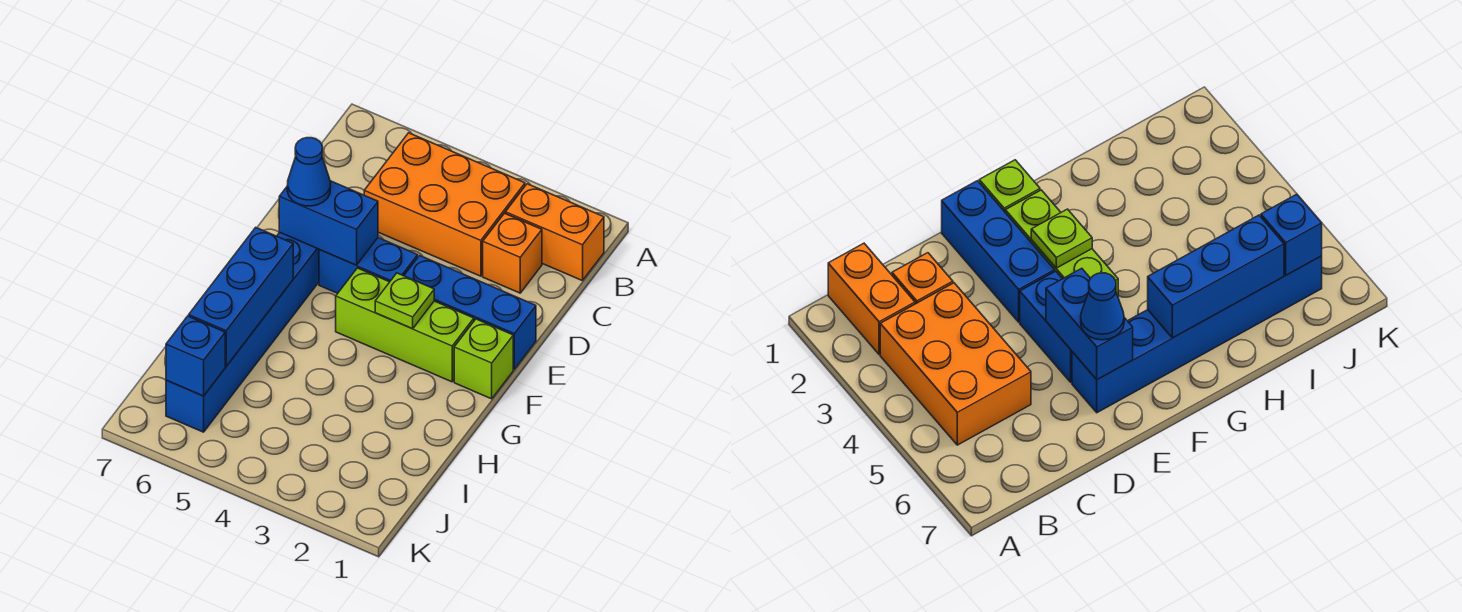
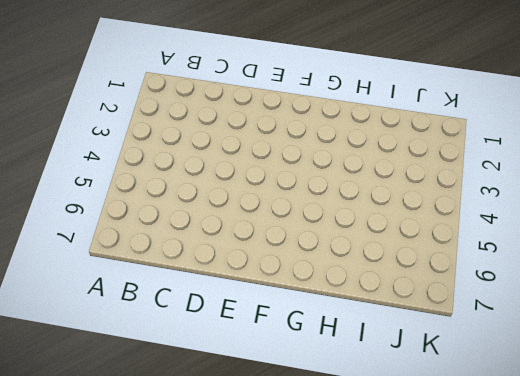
none -> orange brick B1:B2 level 1
none -> orange brick B3:C5 level 1
none -> orange brick C2 level 1

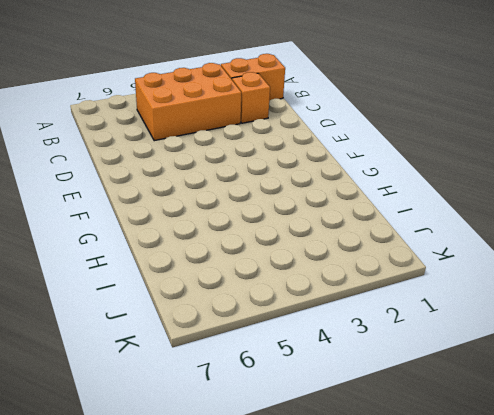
none -> blue brick E1:E3 level 1
none -> blue brick E4:E5 level 1
none -> blue brick E6:J6 level 1

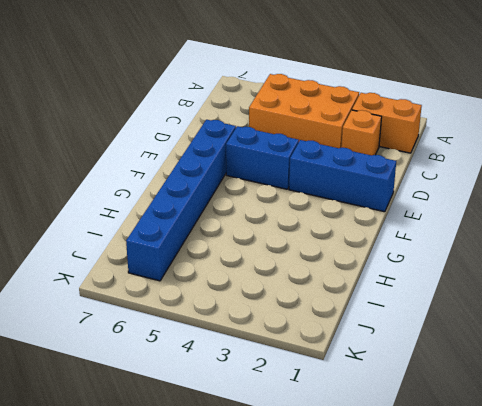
none -> lime brick F1 level 1
none -> lime brick F2:F4 level 1
none -> blue brick E5:E6 level 2

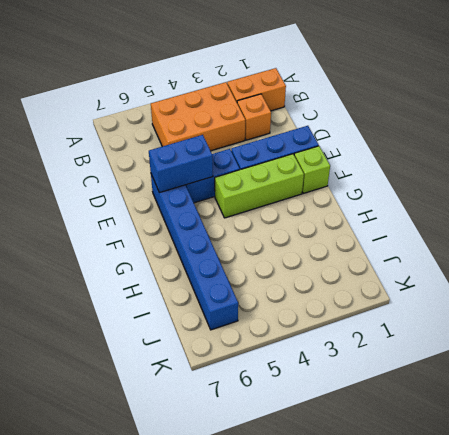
none -> lime plate F3 level 2
none -> blue brick G6:I6 level 2
none -> blue brick J6 level 2

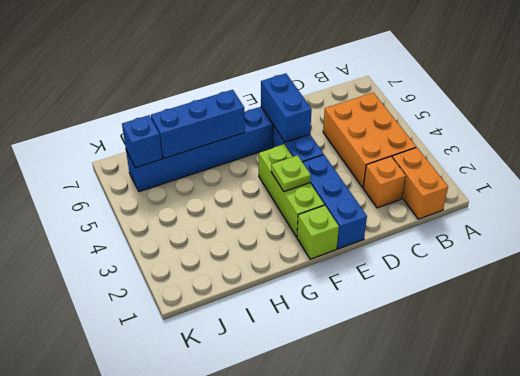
none -> blue cone E6 level 3

